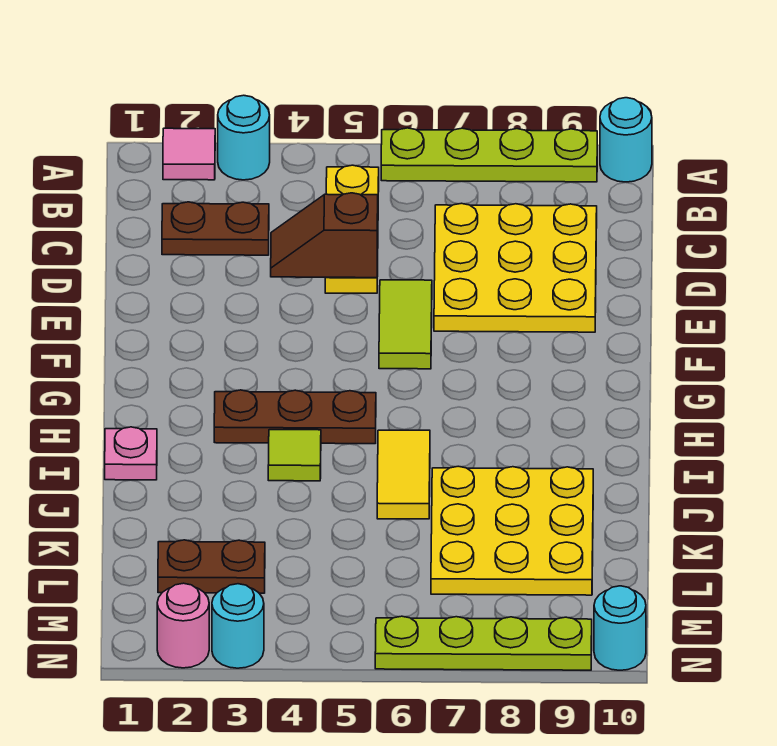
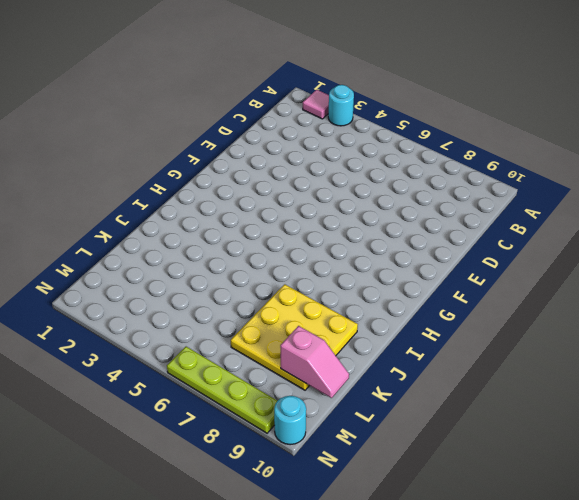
pink slope L9:L10 level 2 top 9 -> none
none -> lime plate A6:A9 level 1
none -> cyan round brick A10 level 1
none -> yellow plate B5:D5 level 1

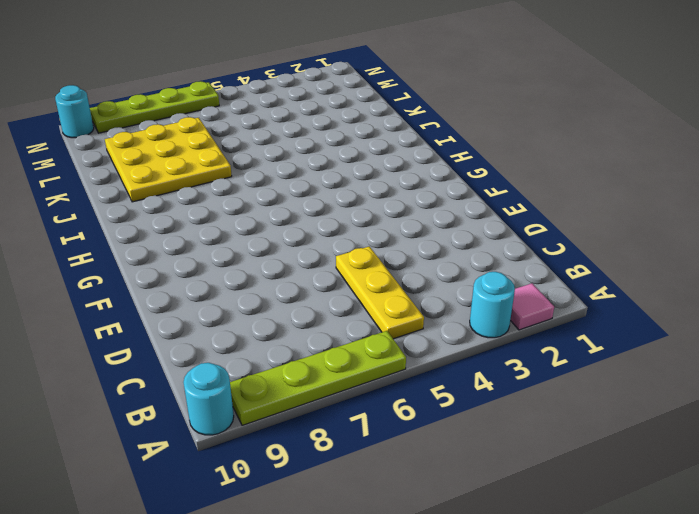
none -> brown plate C2:C3 level 1
none -> yellow plate C7:E9 level 1
none -> lime tile E6:F6 level 1

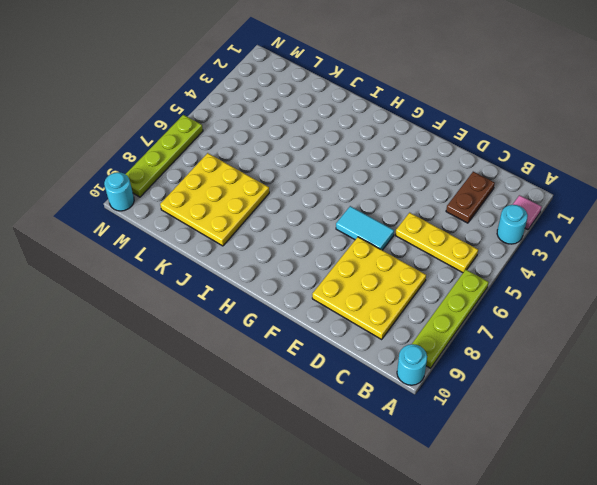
cyan tile E6:F6 level 1 -> lime tile E6:F6 level 1
none -> brown plate H3:H5 level 1
none -> pink plate I1 level 1
none -> lime tile I4 level 1

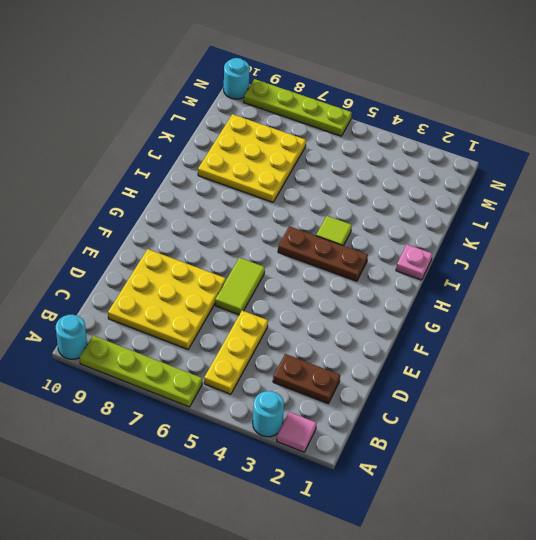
none -> yellow tile I6:J6 level 1
none -> brown plate L2:L3 level 1
none -> pink round brick N2 level 1

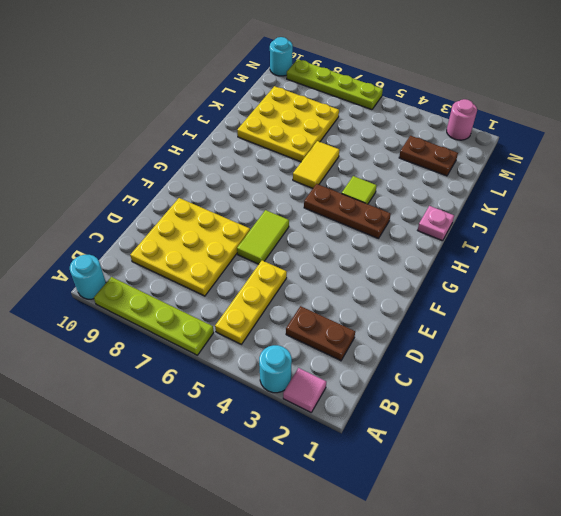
none -> cyan round brick N3 level 1
none -> brown slope D4:D5 level 2 top 5

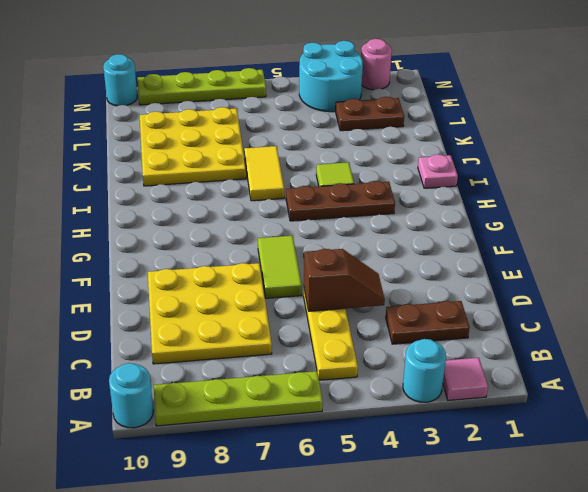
cyan round brick M3:N4 level 1 -> cyan round brick N3 level 1

